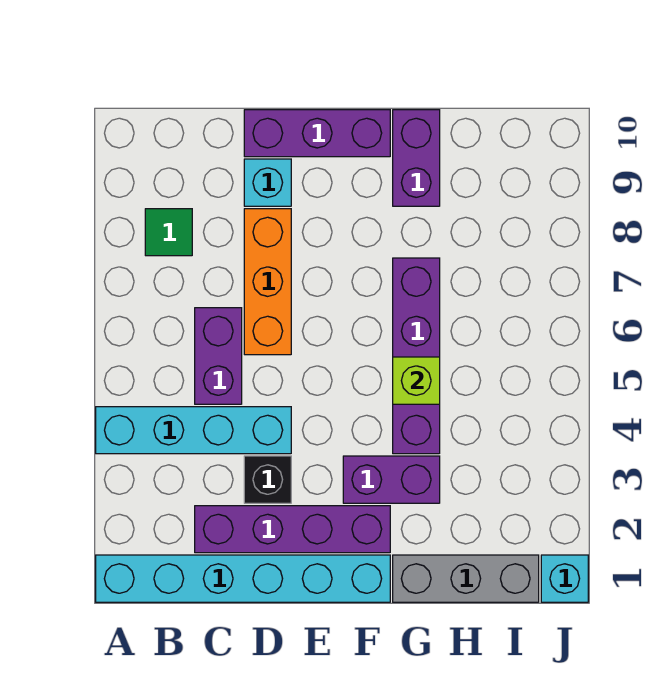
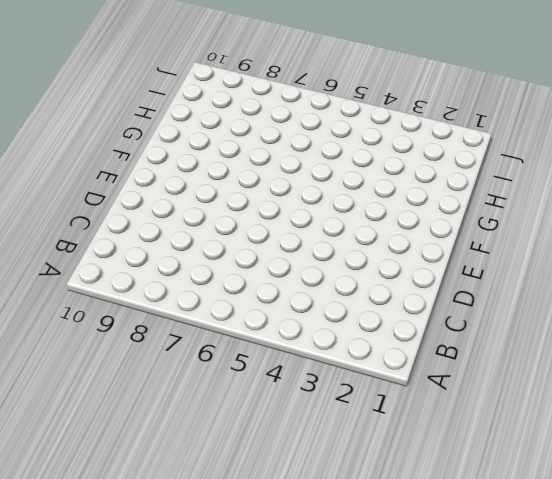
none -> cyan brick A1:F1 level 1
none -> cyan brick A4:D4 level 1
none -> green tile B8 level 1

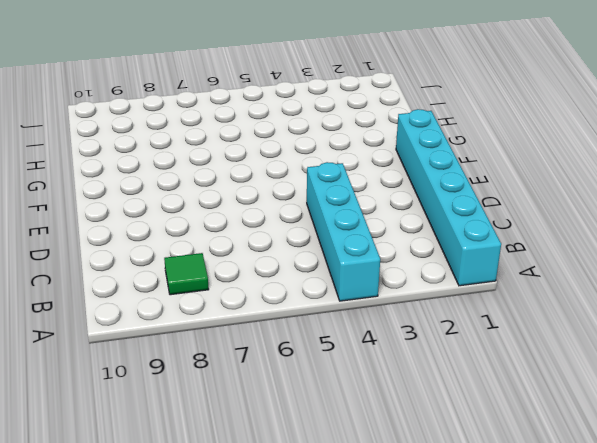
none -> purple brick C2:F2 level 1
none -> purple brick C5:C6 level 1
none -> black brick D3 level 1

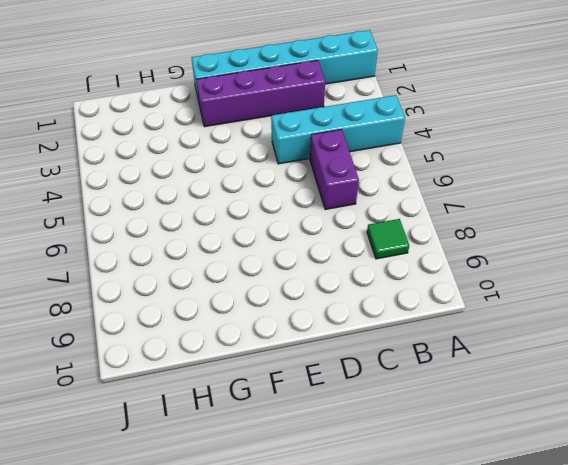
none -> black brick D3 level 1
none -> orange brick D6:D8 level 1
none -> cyan brick D9 level 1

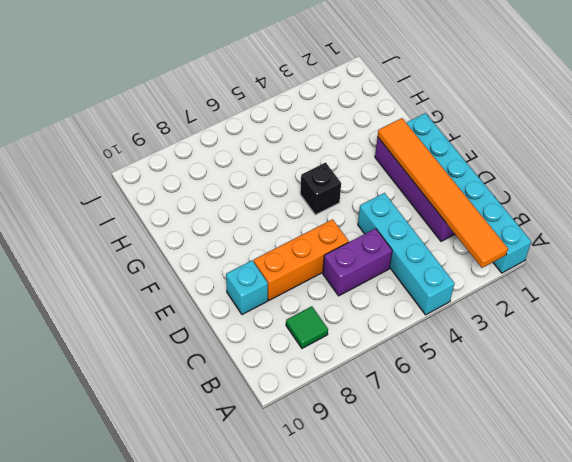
orange tile A2:F2 level 2 -> none
black brick F5 level 1 -> black brick D3 level 1
none -> purple brick D10:F10 level 1
none -> purple brick F3:G3 level 1
none -> grey brick G1:I1 level 1

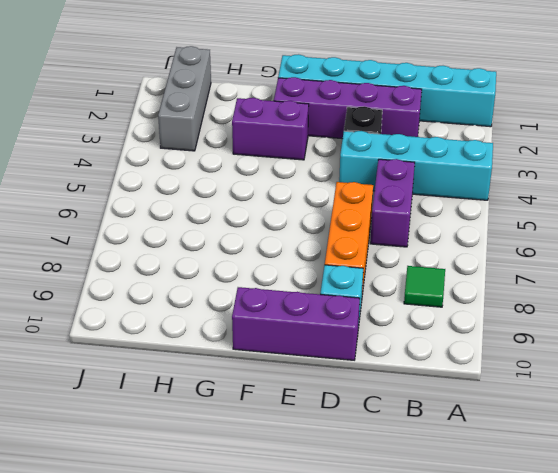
grey brick I1:I3 level 1 -> grey brick G1:I1 level 1
none -> purple brick G4:G7 level 1
none -> purple brick G9:G10 level 1
none -> cyan brick J1 level 1

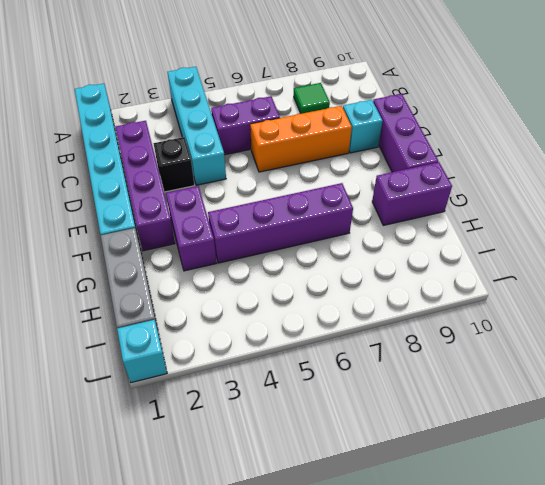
none -> lime brick G5 level 2

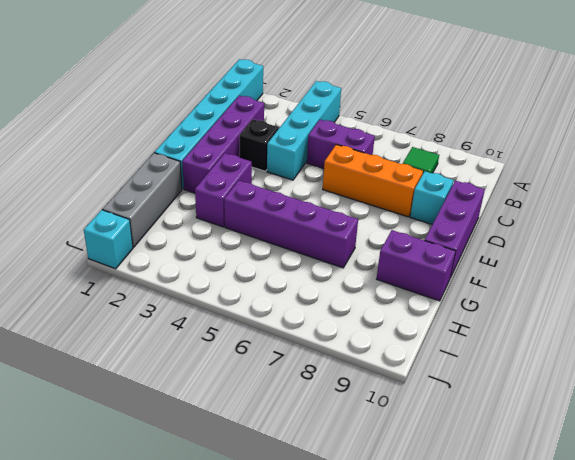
none -> lime brick G5 level 2

